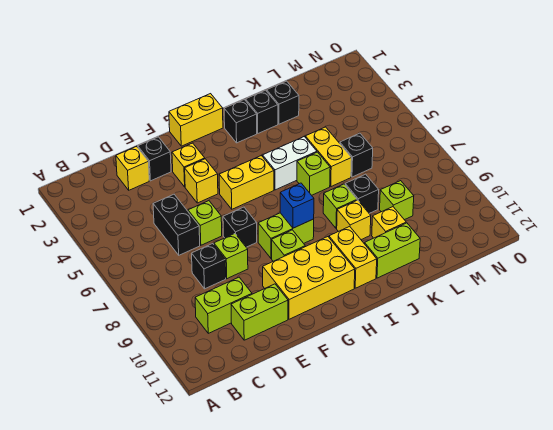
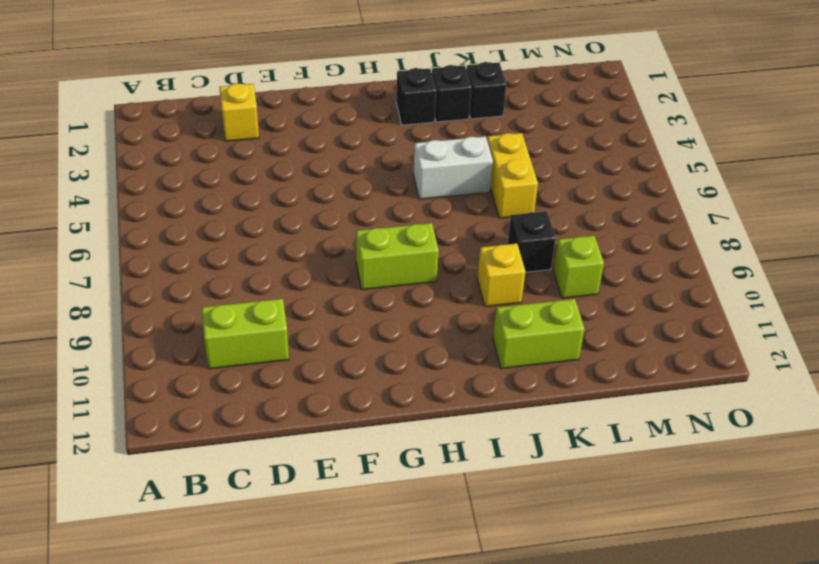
none -> black brick D5:D6 level 1
none -> black brick D8 level 1
none -> lime brick D11:E11 level 1
none -> black brick E2 level 1

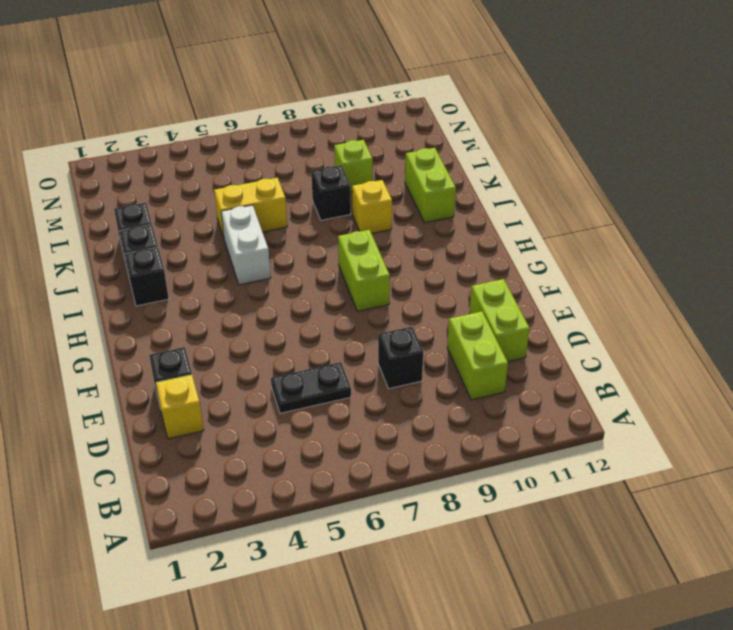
black plate D5:D6 level 1 -> black brick D5:D6 level 1
none -> lime brick E6 level 1
none -> lime brick E8 level 1
none -> yellow brick F3 level 1
none -> yellow brick F4 level 1

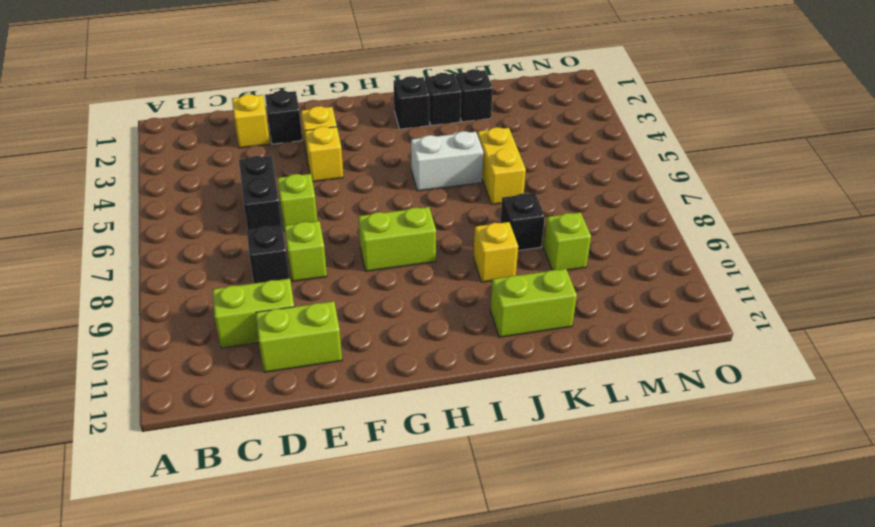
none -> black brick F7 level 1
none -> yellow brick F10:H11 level 1
none -> yellow brick G1:H1 level 1
none -> yellow brick G5:H5 level 1

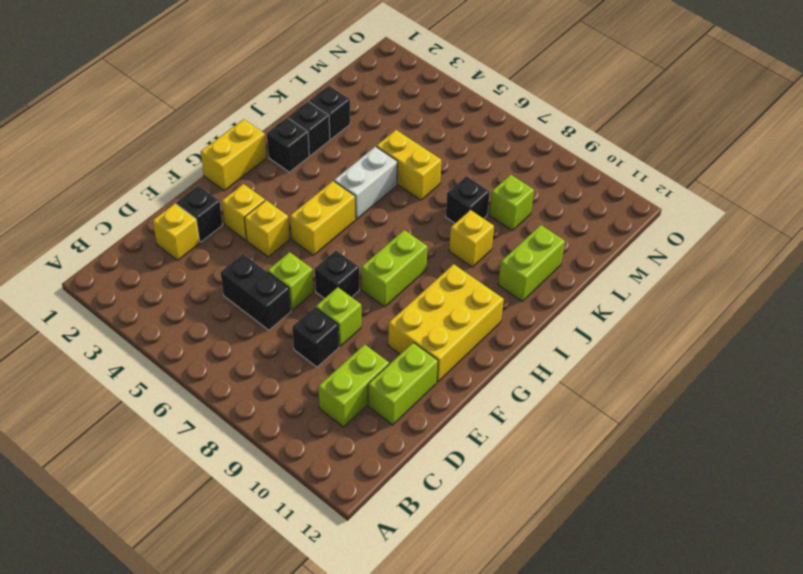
none -> lime brick G9 level 1
none -> yellow brick I10:I11 level 1
none -> lime brick J6 level 1
none -> lime brick J8 level 1

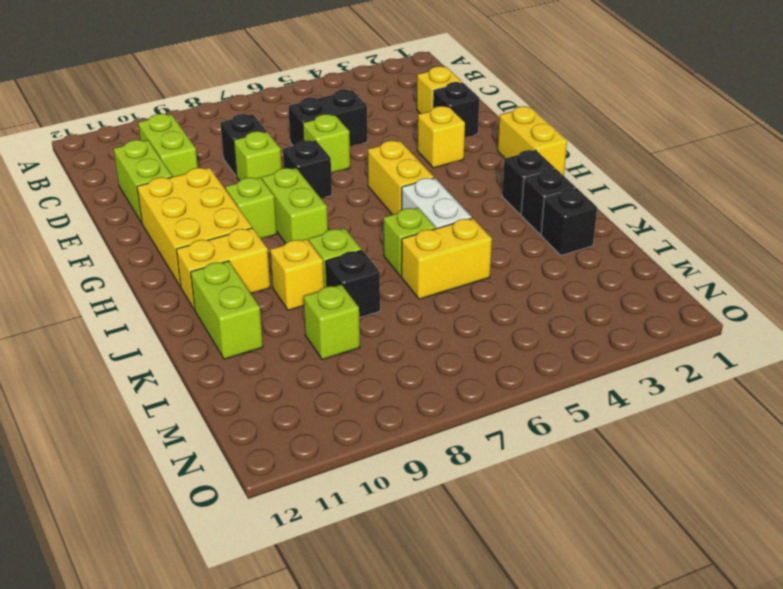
none -> yellow brick F4 level 1
none -> yellow brick K10 level 1
none -> black brick L6 level 1
none -> blue brick H8 level 2

